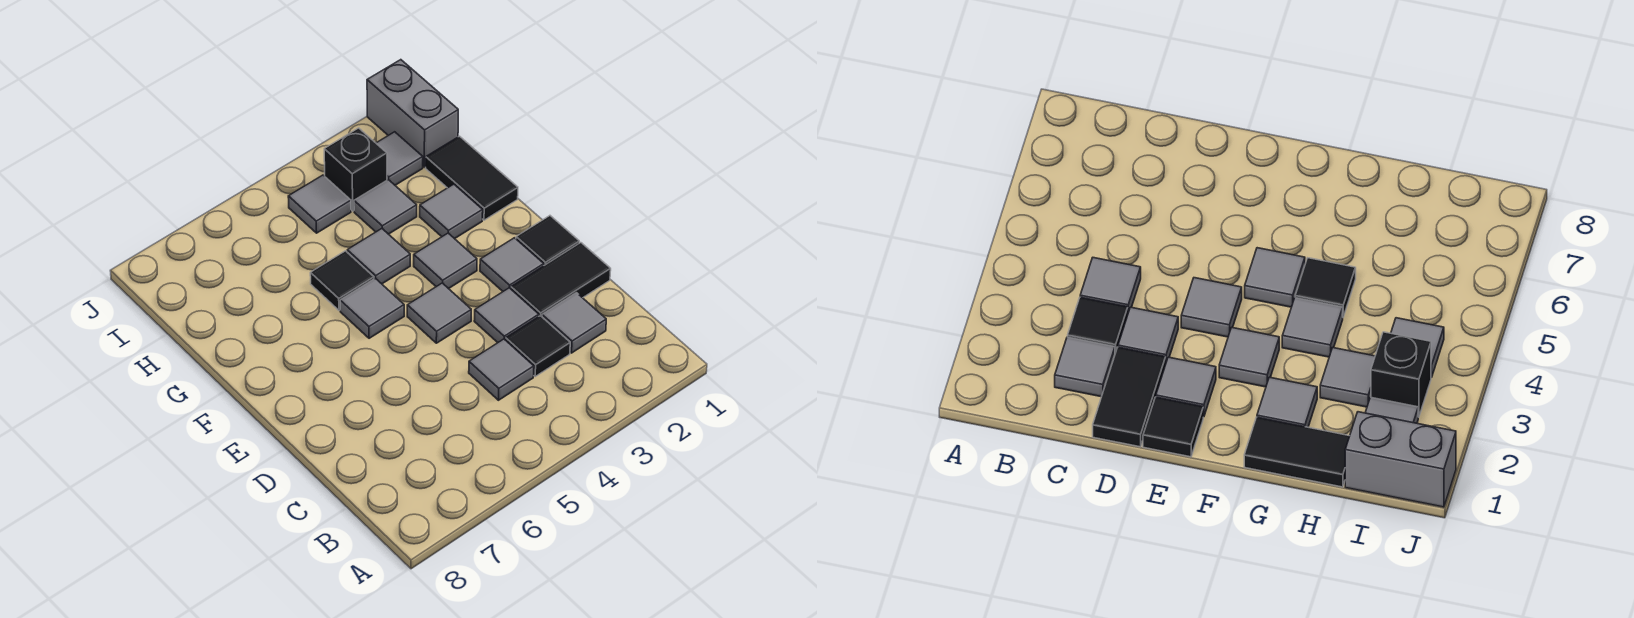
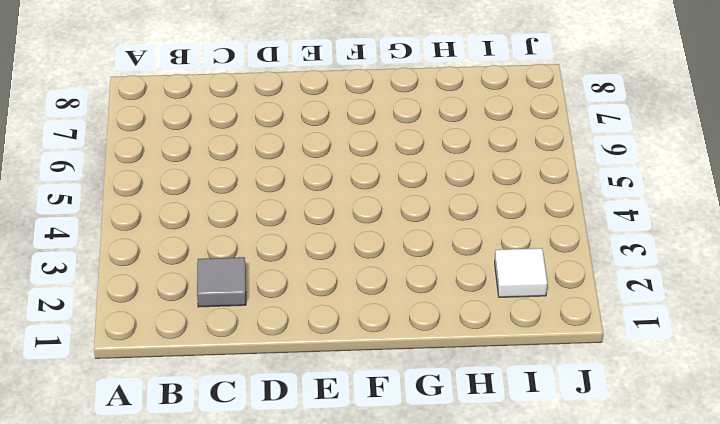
white tile I2 level 1 -> grey tile I2 level 1
none -> black tile C3 level 1
none -> grey tile C4 level 1
none -> black tile D1:D2 level 1

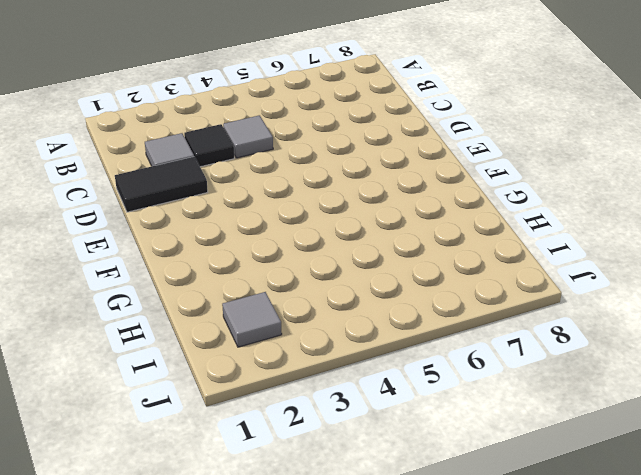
none -> grey tile D3 level 1
none -> black tile E1 level 1
none -> grey tile E2 level 1

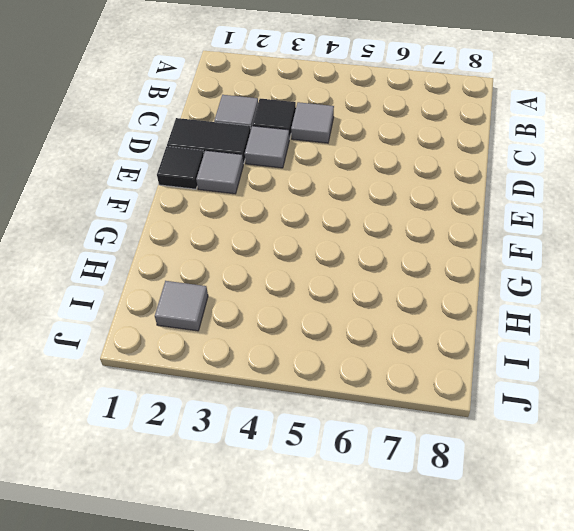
none -> grey tile E4 level 1
none -> grey tile F3 level 1
none -> grey tile F5 level 1

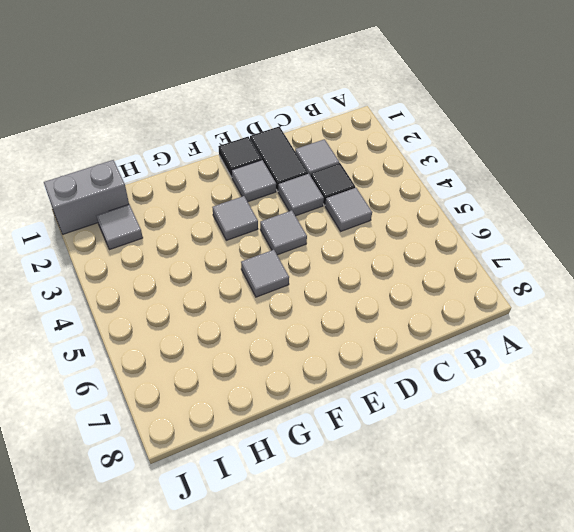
none -> black tile G1:H1 level 1
none -> grey tile G2 level 1
none -> grey tile G4 level 1

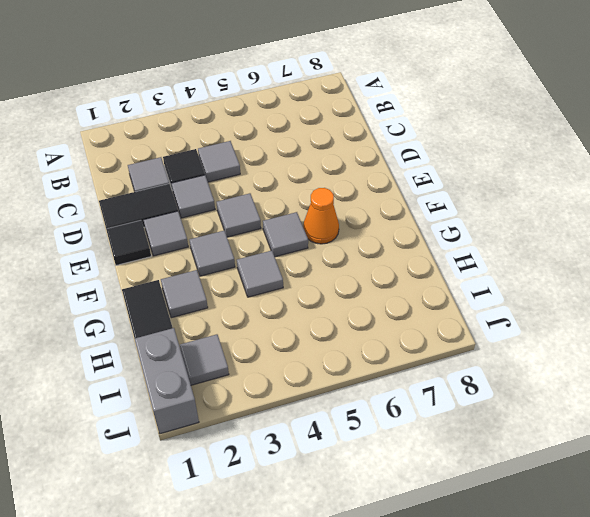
orange cone F6 level 1 -> none
none -> black tile G5 level 1
none -> grey tile H3 level 1
none -> black brick I3 level 1

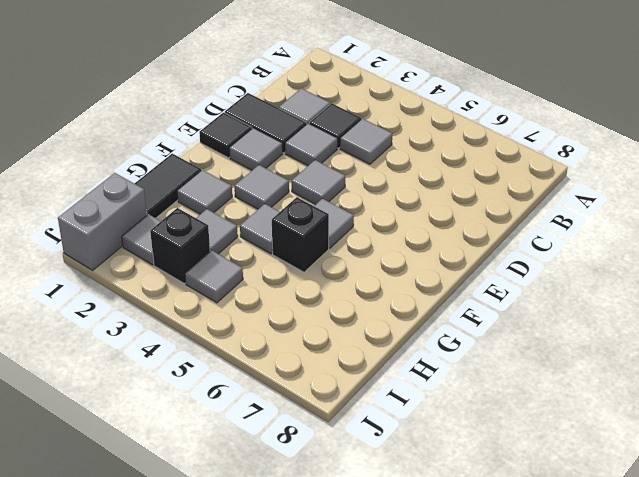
black brick G5 level 1 -> black tile G5 level 1

